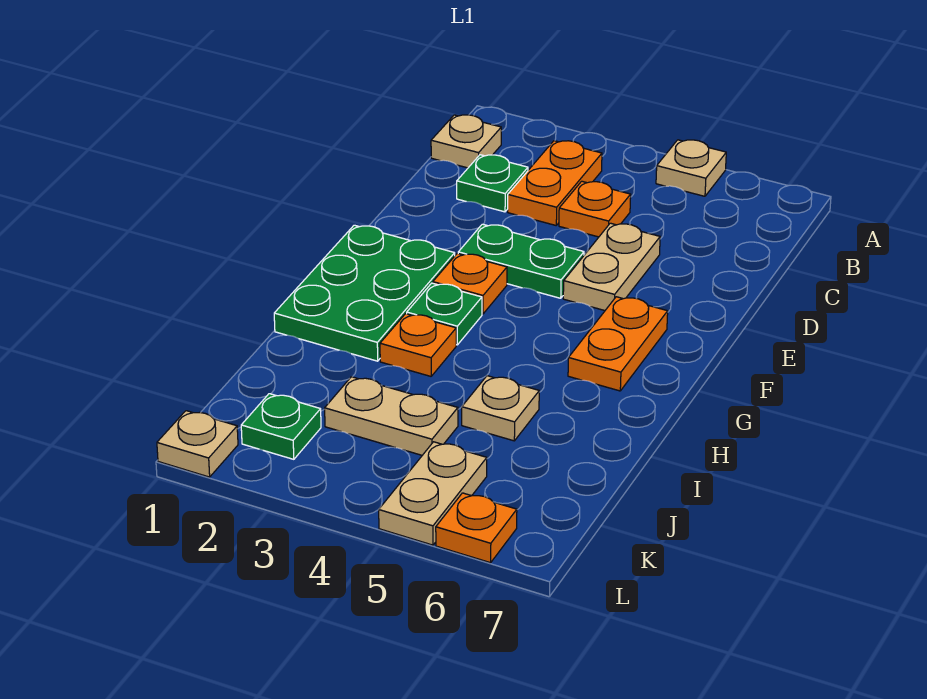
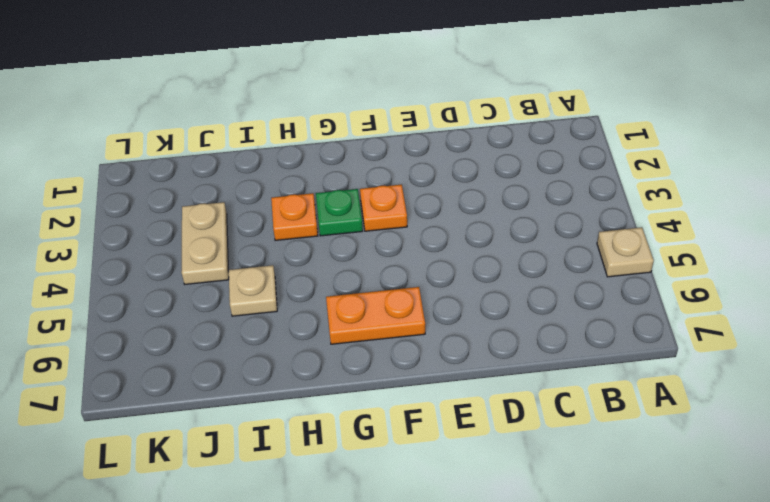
none -> tan plate B1 level 1
none -> orange plate B3:C3 level 1
none -> green plate C2 level 1

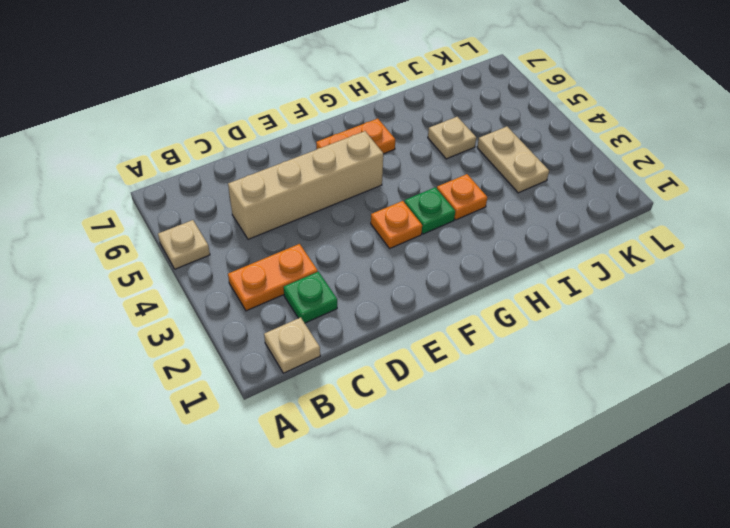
tan brick C5:F5 level 1 -> tan plate D5:E5 level 1
none -> orange plate C4 level 1
none -> green plate E3:E4 level 1
none -> green plate F1:H2 level 1

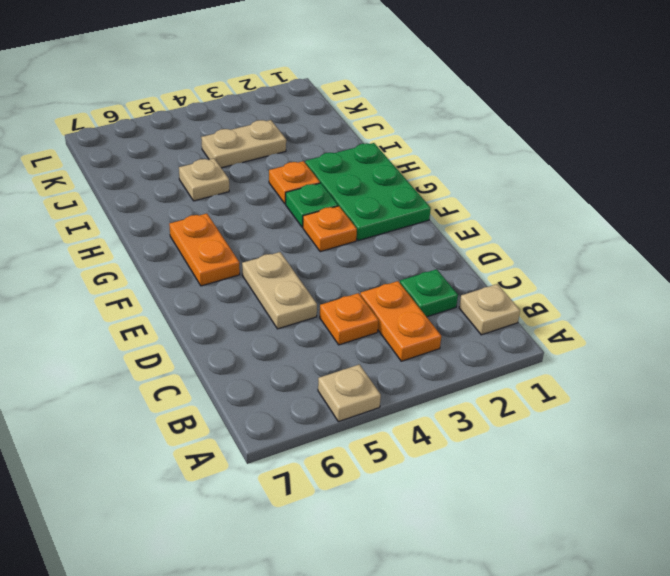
none -> green plate E3:E4 level 1
none -> green plate K2 level 1
none -> tan plate K5:L5 level 1

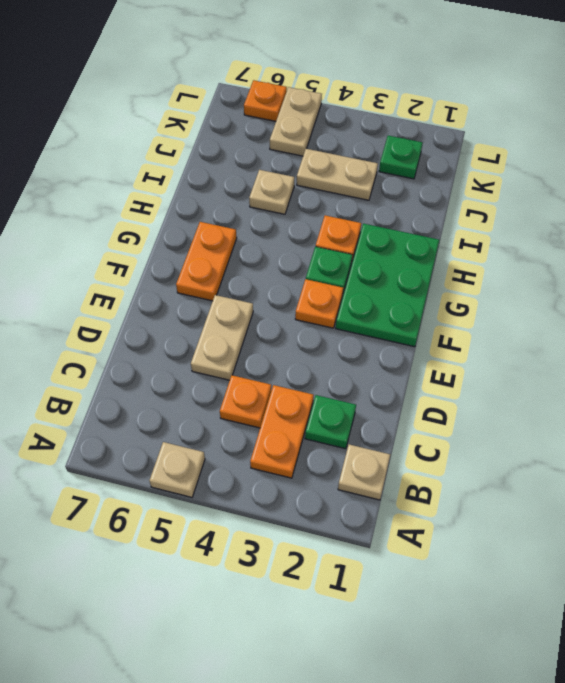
none -> green plate E3:E4 level 1
none -> tan plate L1 level 1

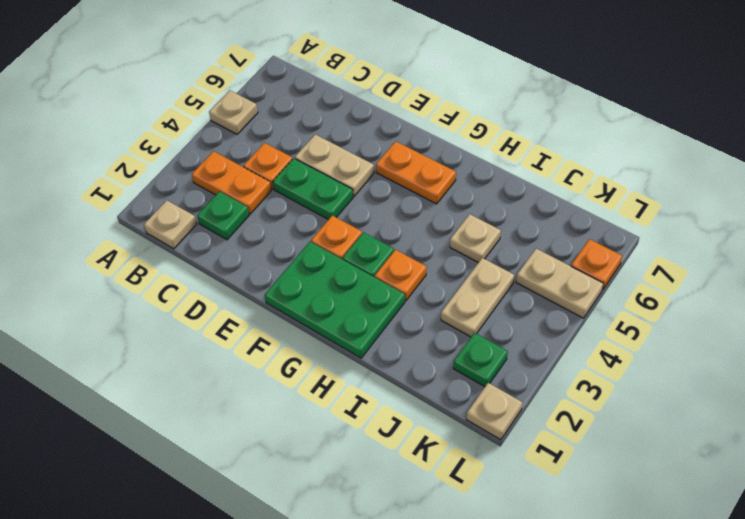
green plate D4:E4 level 1 -> green plate E3:E4 level 1

